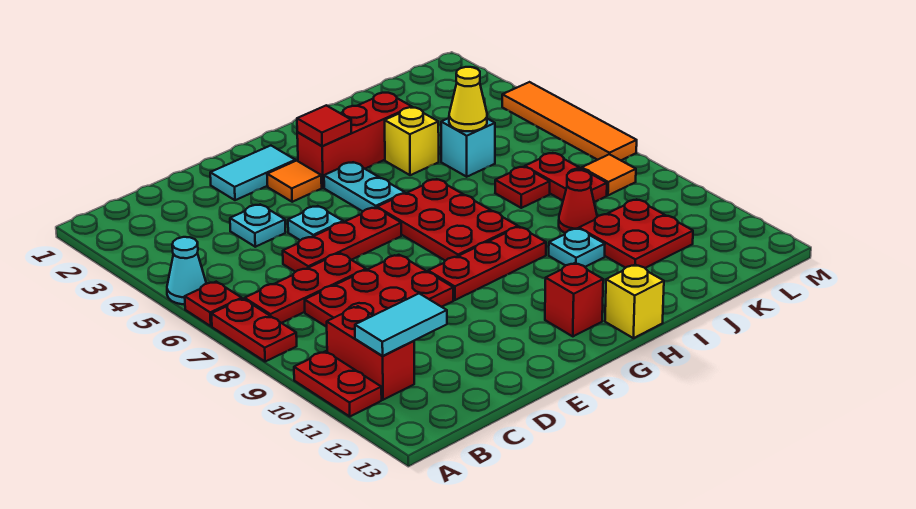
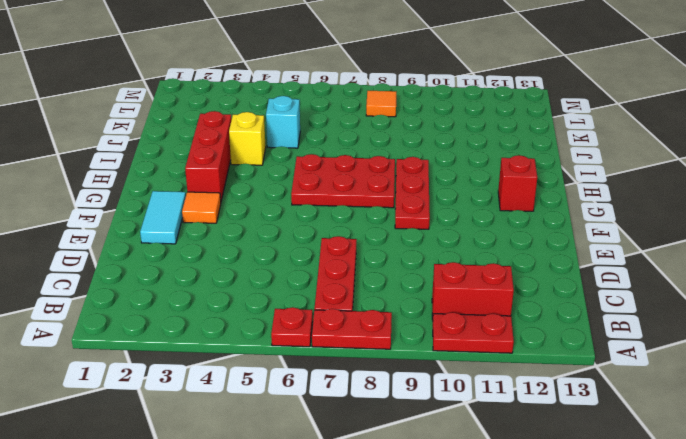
none -> cyan cone A5 level 1
none -> red plate C8:E9 level 1
none -> cyan plate D4 level 1
none -> red plate D6:F6 level 1

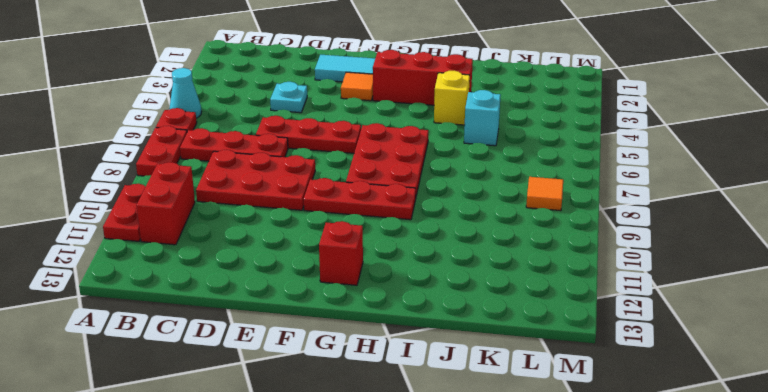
none -> cyan plate E5 level 1
none -> cyan plate G4:G5 level 1
none -> yellow brick H13 level 1
none -> cyan plate I10 level 1

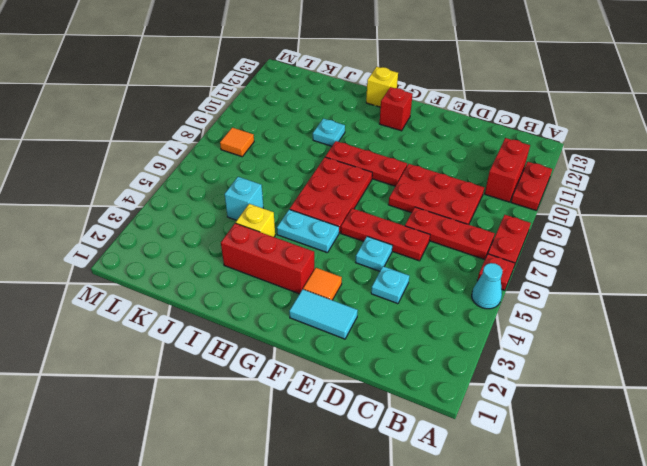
cyan plate G5:H5 level 1 -> cyan plate G4:G5 level 1
none -> red plate J7 level 1
none -> red cone J9 level 1
none -> red plate J10:K11 level 1
none -> red plate K7:K8 level 1

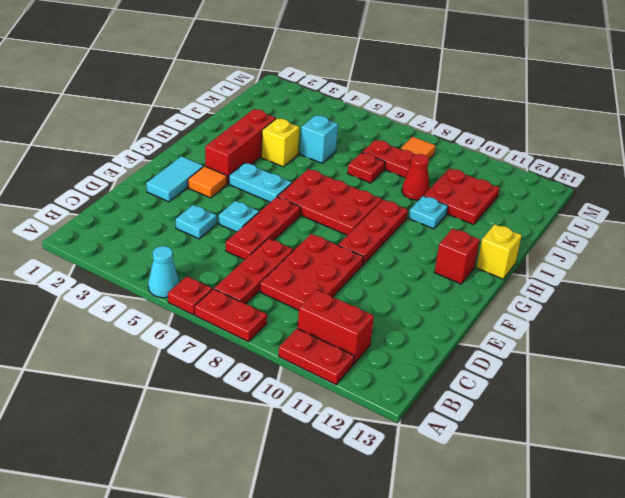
none -> orange tile M4:M7 level 1
none -> cyan tile B11:C11 level 2
none -> red tile G3 level 2
none -> yellow cone J5 level 2

